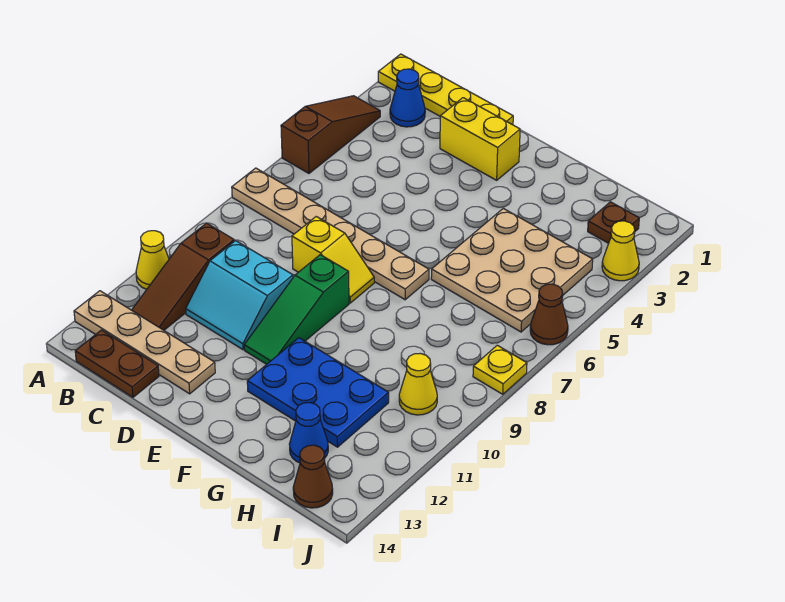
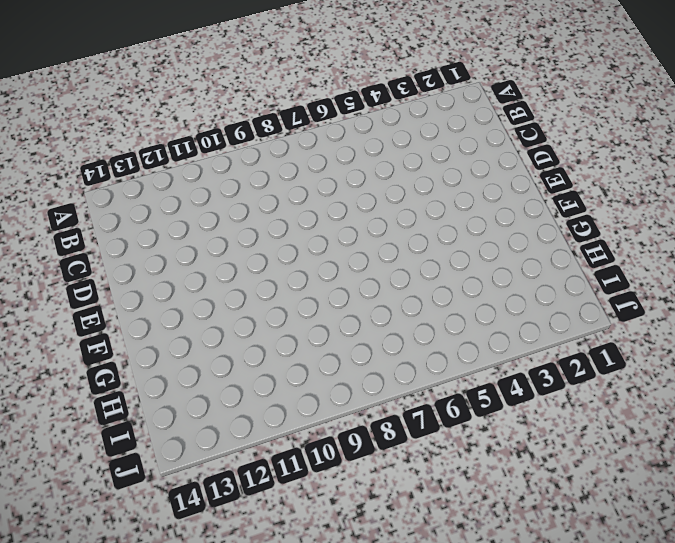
none -> yellow plate A1:D1 level 1
none -> brown slope A3:A5 level 1 top 5
none -> tan plate A7:F7 level 1

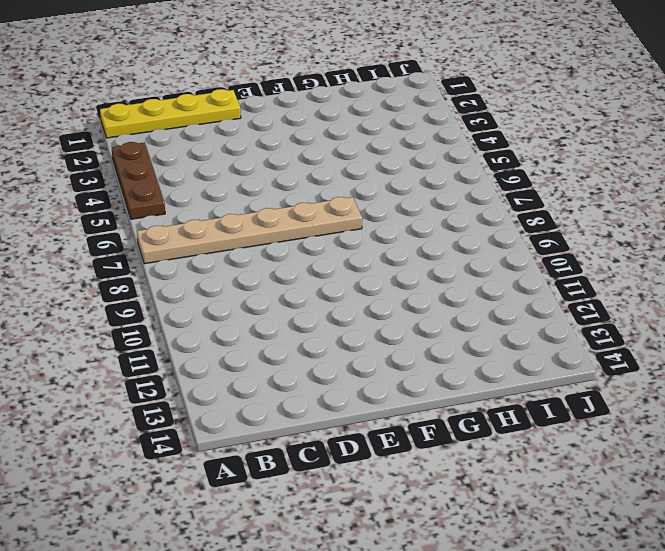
brown plate A3:A5 level 1 -> brown slope A3:A5 level 1 top 5
none -> yellow cone A11 level 1
none -> tan plate A13:D13 level 1
none -> blue cone B2 level 1

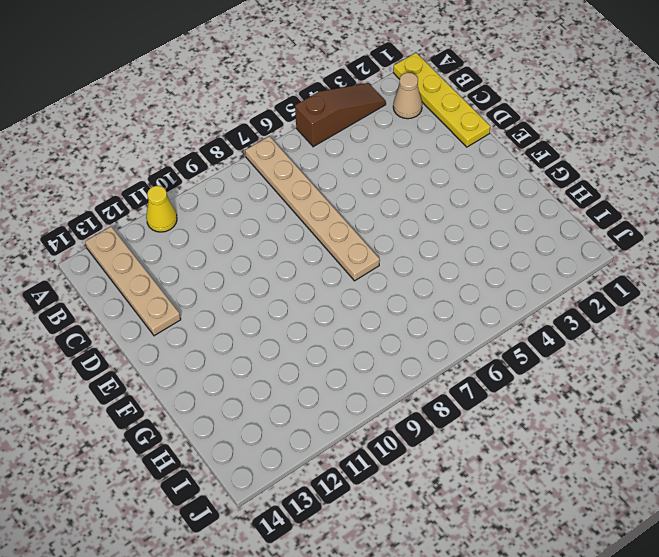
tan cone B2 level 1 -> blue cone B2 level 1
none -> brown slope B10:B12 level 1 top 10
none -> brown plate B14:C14 level 1
none -> cyan slope C10:D11 level 1 top 10

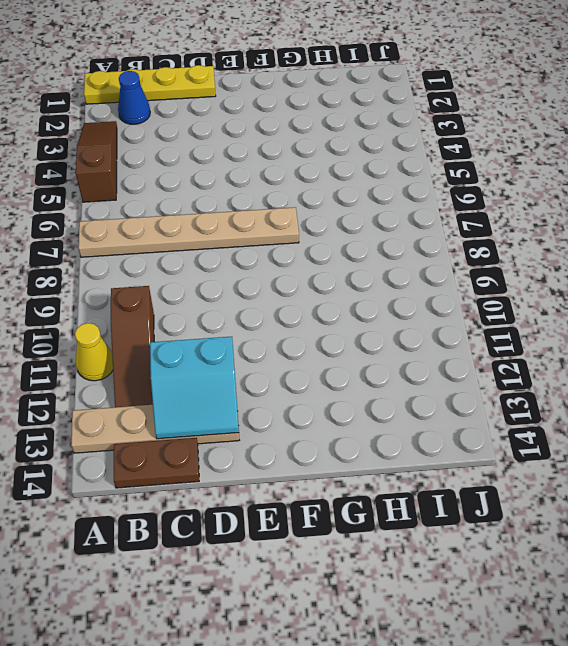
cyan slope C12:D13 level 2 top 12 -> cyan slope C10:D11 level 1 top 10
none -> yellow brick D2:E2 level 1
none -> yellow slope D8:E8 level 1 top D
none -> green slope E9:E11 level 1 top 9

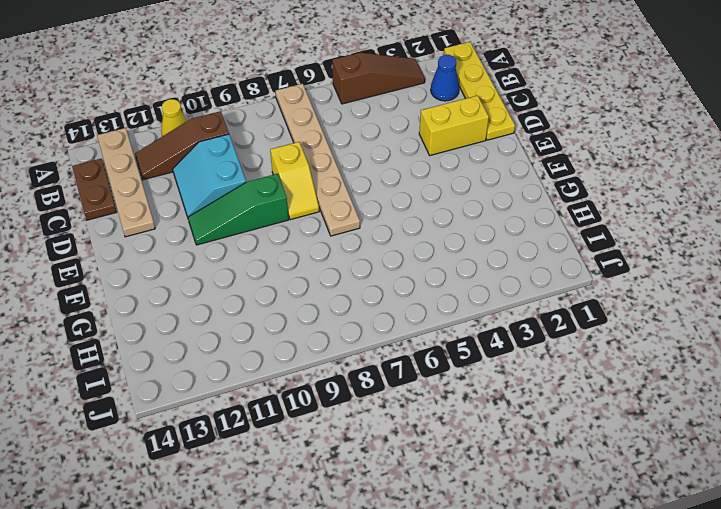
yellow brick D2:D3 level 1 -> yellow brick D2:E2 level 1
none -> blue plate F11:H12 level 1
none -> tan plate G4:I6 level 1
none -> blue cone H13 level 1

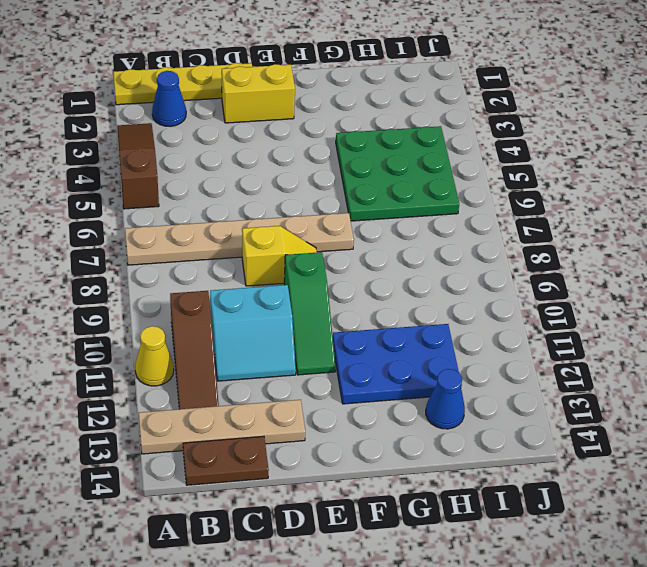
green plate G4:I6 level 1 -> tan plate G4:I6 level 1
none -> brown plate I2 level 1
none -> yellow cone I10 level 1
none -> brown cone I14 level 1

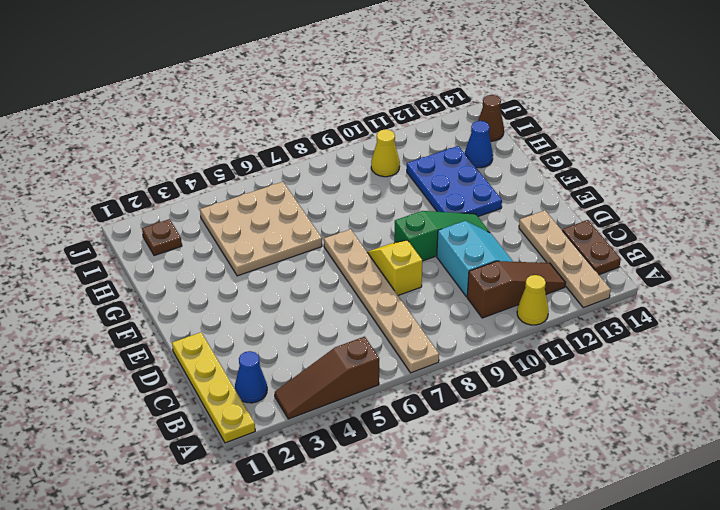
none -> yellow brick D2:E2 level 1
none -> yellow cone J3 level 1
none -> brown cone J6 level 1

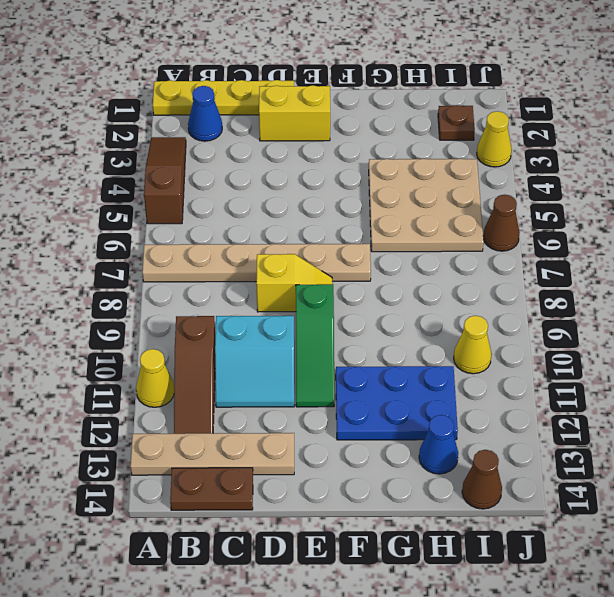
none -> yellow plate J8 level 1

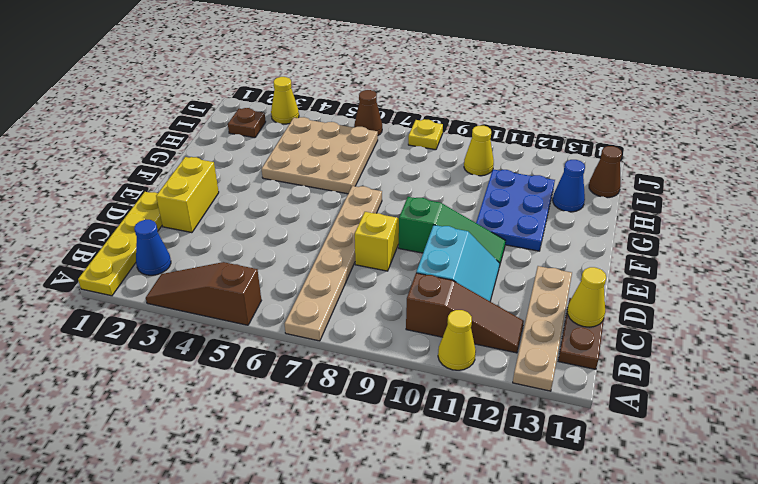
yellow cone C14 level 2 -> none

